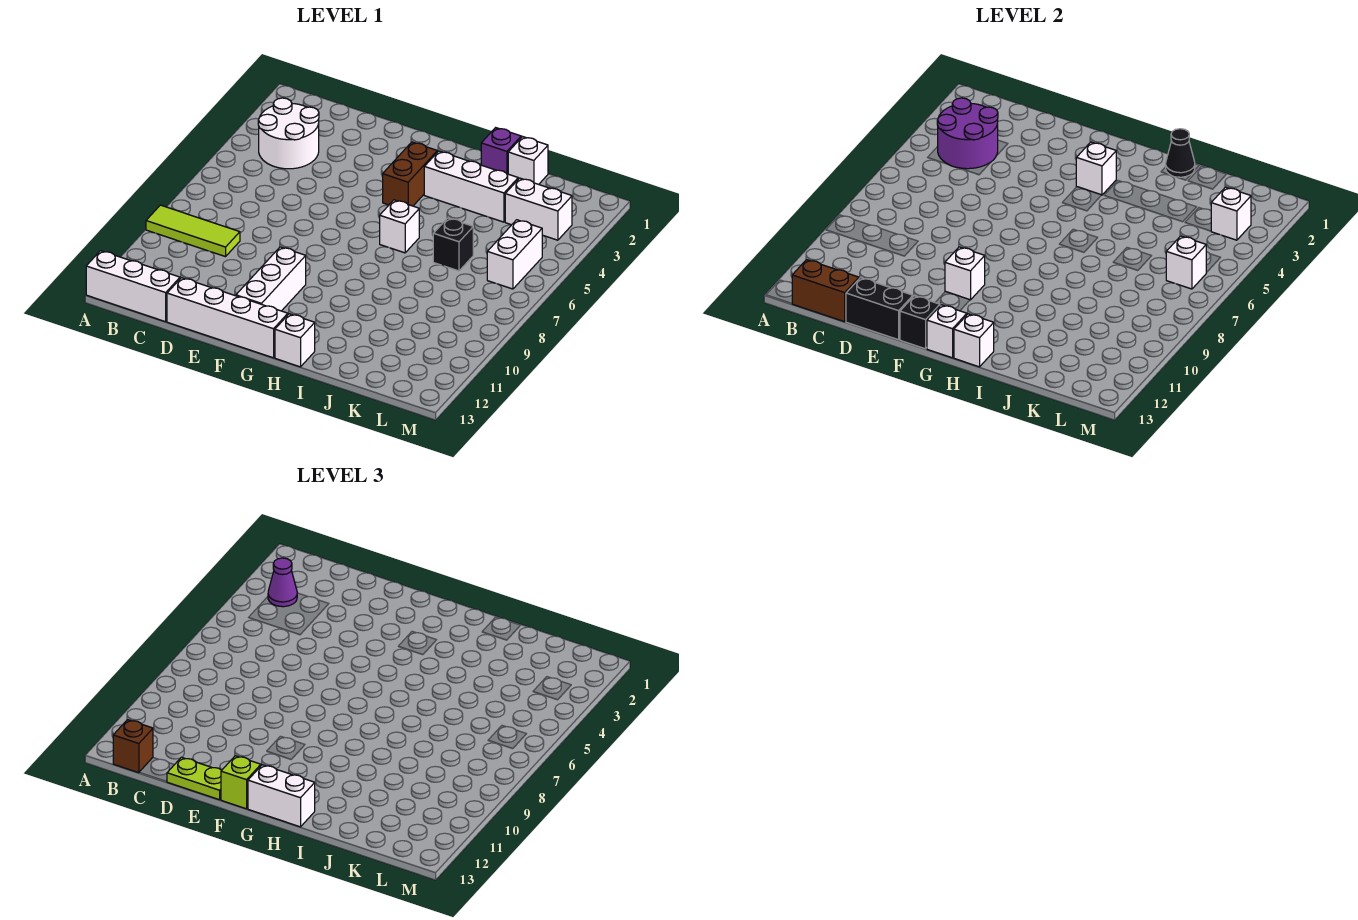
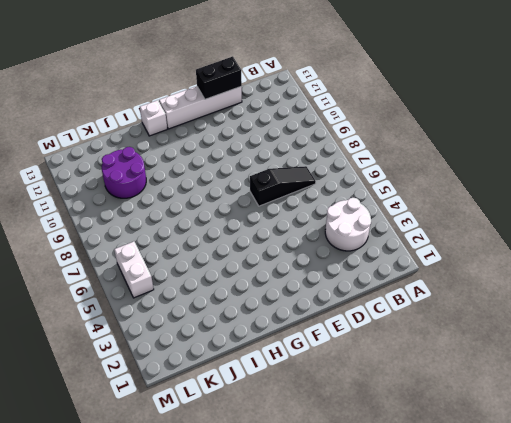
black slope C7:E7 level 1 top E -> none
purple round brick J10:K11 level 1 -> purple round brick B3:C4 level 2
none -> lime tile A9:C9 level 1
none -> white brick A13:C13 level 1
none -> white brick F10:F12 level 1
none -> brown brick G3:G4 level 1

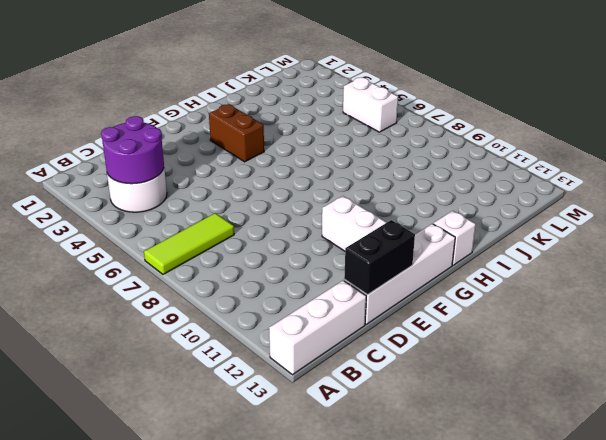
lime tile A7:C7 level 1 -> lime tile A9:C9 level 1
none -> white brick H3:J3 level 1
none -> white brick H6 level 1
none -> purple brick I1 level 1
none -> white brick J1 level 1

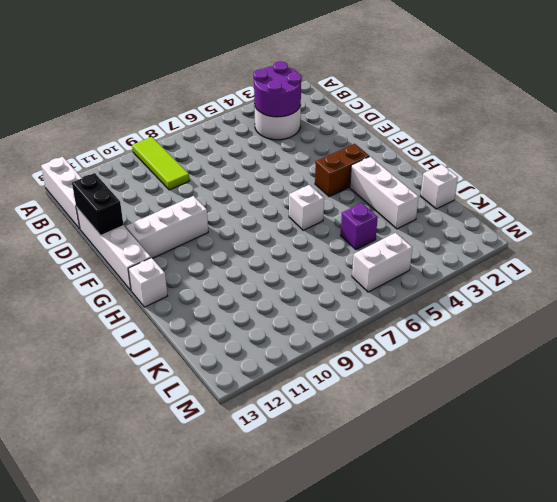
purple brick J5 level 1 -> purple brick I1 level 1
none -> black brick J6 level 1
none -> white brick K3:L3 level 1
none -> brown brick B13:C13 level 2
none -> white brick F10 level 2

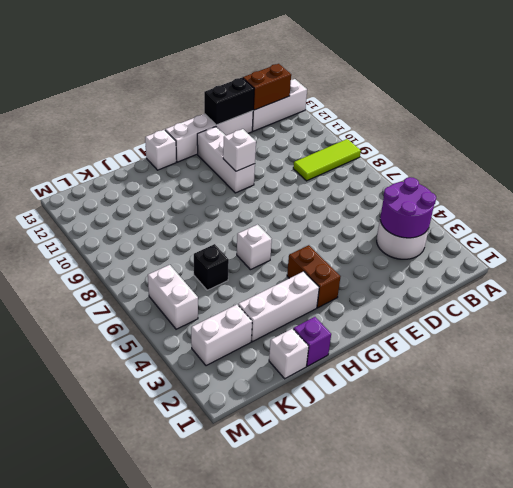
none -> black brick F13 level 2
none -> white brick G3 level 2
none -> white brick G13 level 2
none -> white brick H13 level 2

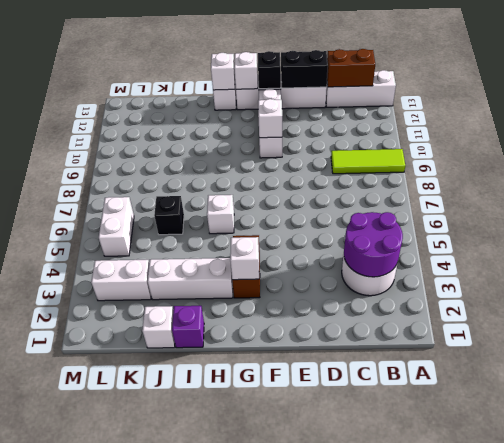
none -> black cone I1 level 2
none -> white brick L3 level 2
none -> white brick L6 level 2
none -> purple cone B3 level 3

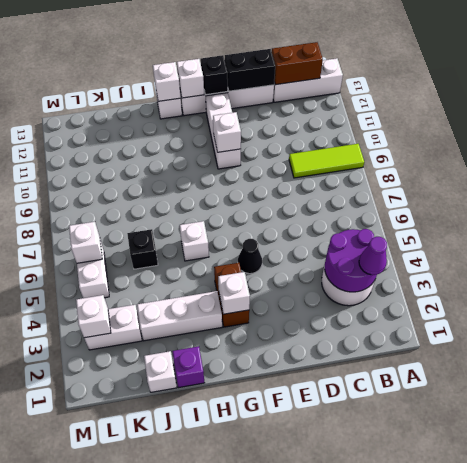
black cone F5 level 1 -> black cone I1 level 2
none -> brown brick B13 level 3
none -> lime plate D13:E13 level 3
none -> lime brick F13 level 3
none -> white brick G13:H13 level 3

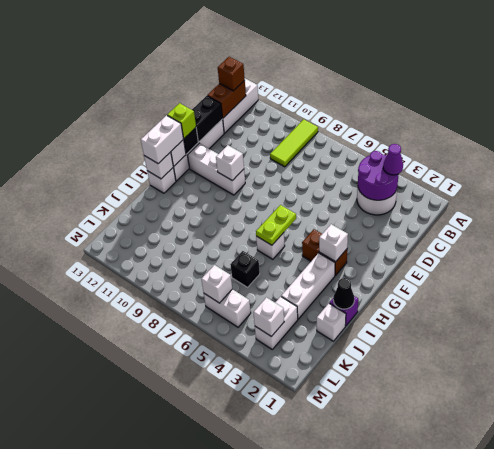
lime plate G6:H6 level 2 -> lime plate D13:E13 level 3

